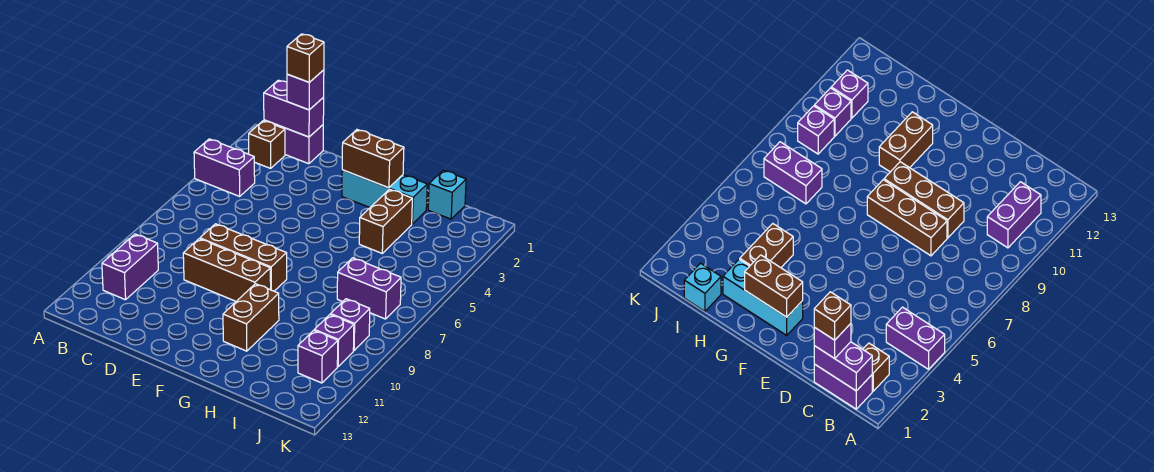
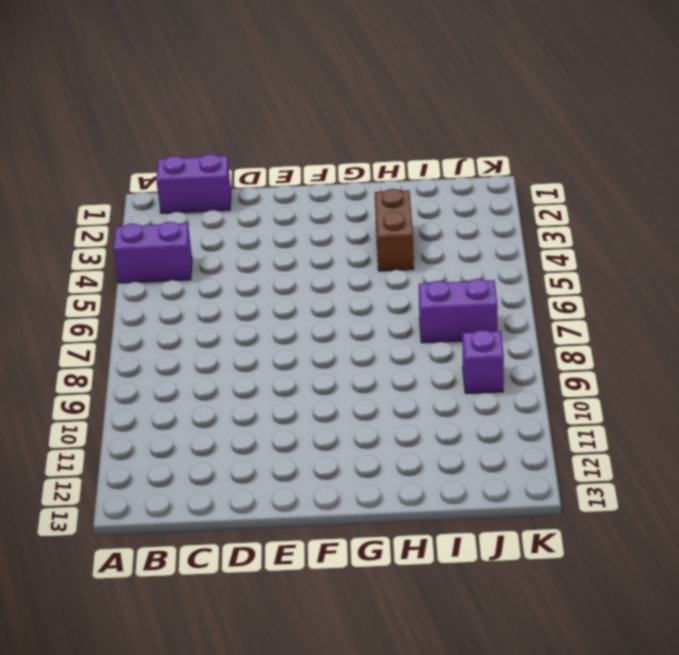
none -> brown brick B2 level 1
none -> purple brick B10:B11 level 1
none -> brown brick D8:F8 level 1

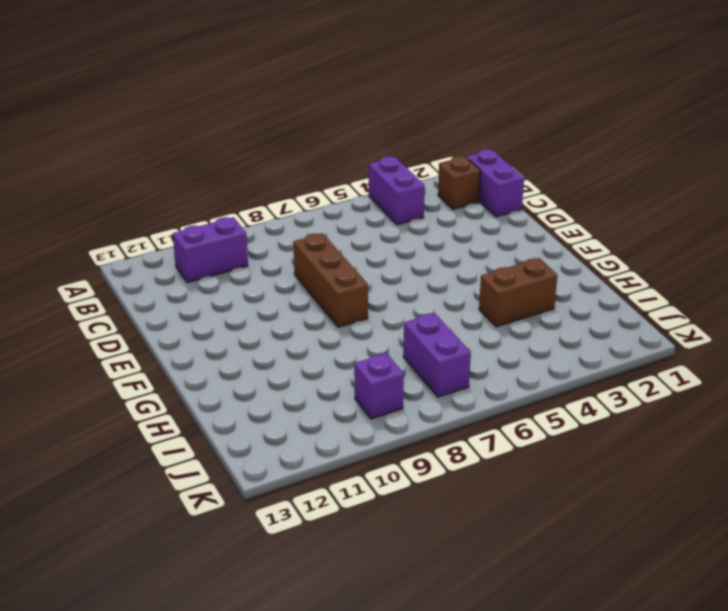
none -> brown brick D9:F9 level 1
none -> cyan brick F2:H2 level 1
none -> brown brick G10:G11 level 1

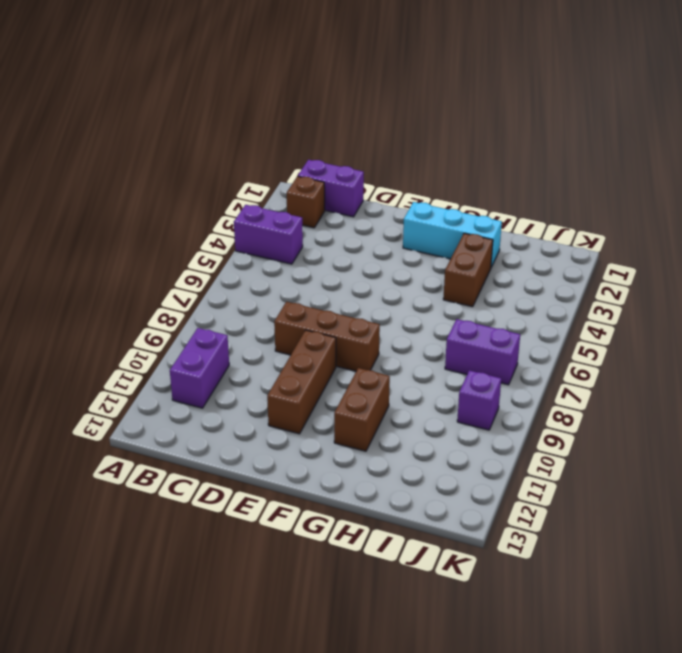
brown brick E9:E11 level 1 -> brown brick D9:F9 level 1
none -> cyan brick I1 level 1
none -> purple brick J10 level 1
none -> purple brick J11 level 1

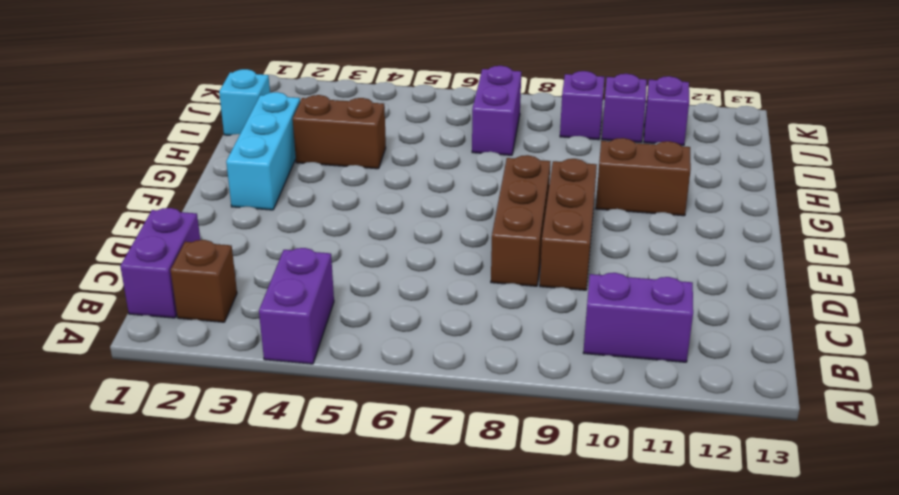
none -> purple brick B1:C1 level 2
none -> brown brick F2:G2 level 2
none -> purple brick C1 level 3

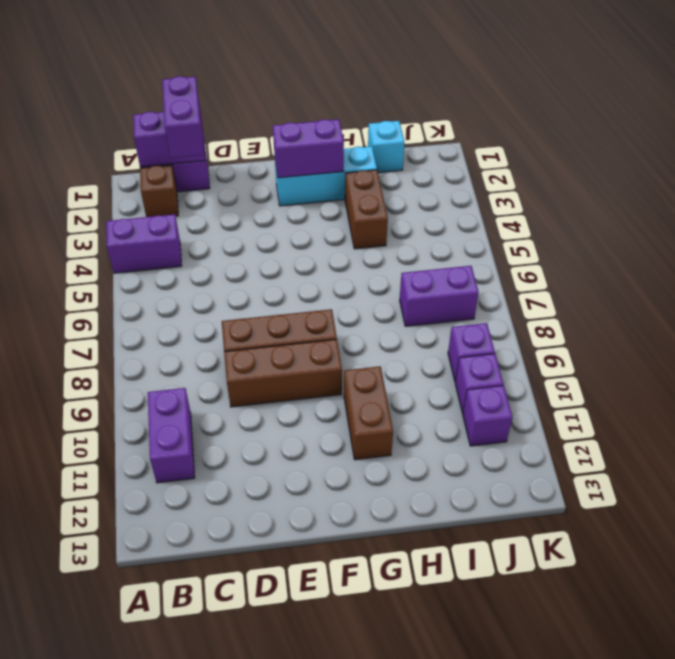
purple brick C1:C2 level 3 -> purple brick C1 level 3
purple brick F2:G2 level 2 -> brown brick F2:G2 level 2
none -> brown brick C1 level 4

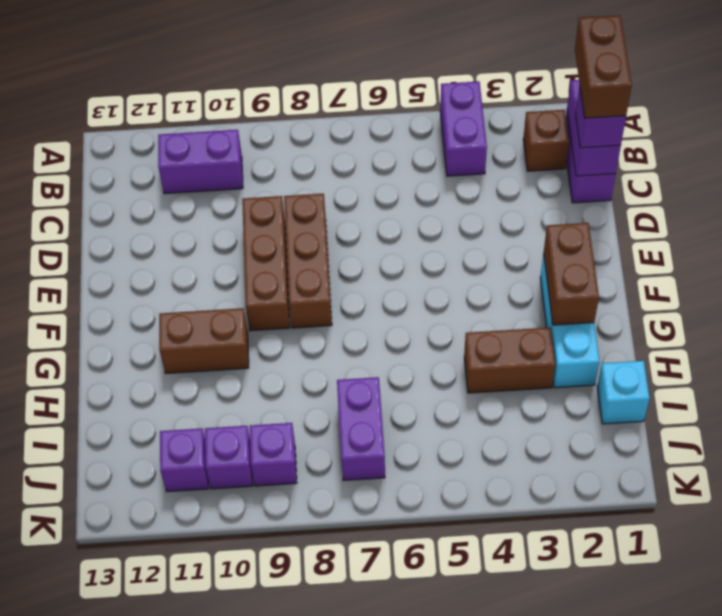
brown brick B1:C1 level 4 -> brown brick C1 level 4

